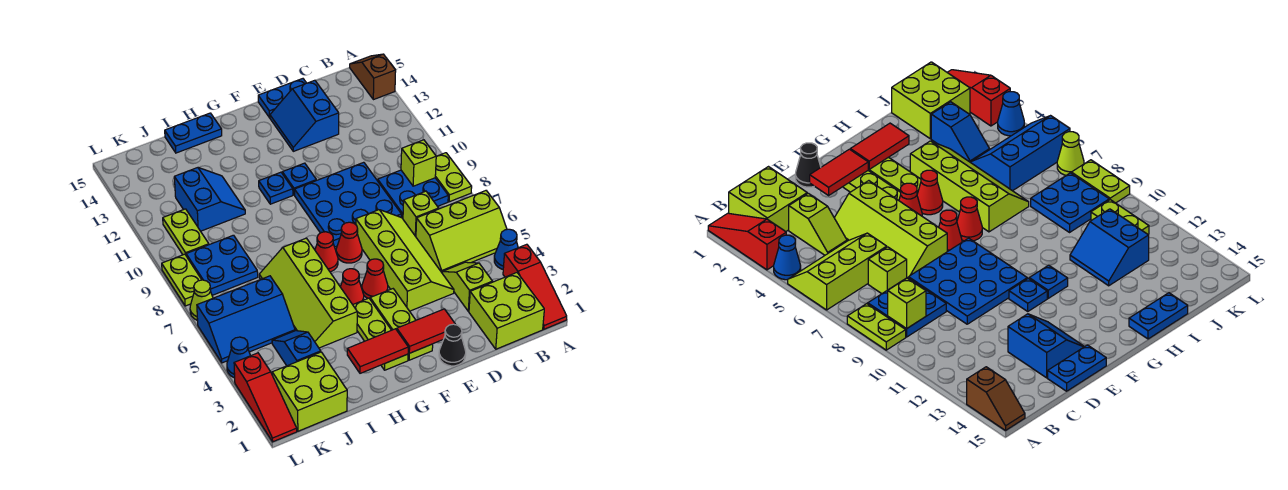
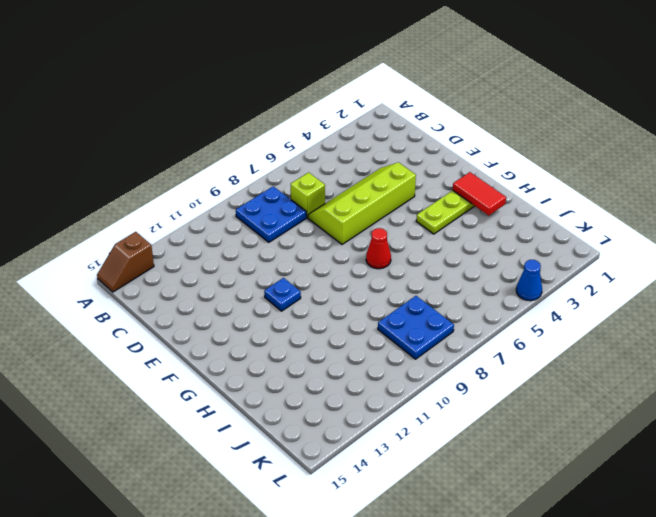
none -> red slope A1:A3 level 1 top 3
none -> blue cone A4 level 1
none -> lime slope A5:C6 level 1 top 6
none -> lime plate A8:A9 level 1

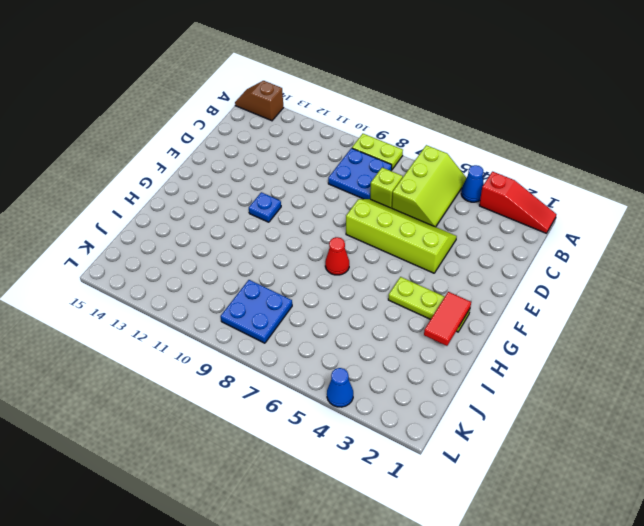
none -> lime brick B1:C2 level 1
none -> lime slope C3:C4 level 1 top 3
none -> blue plate D8:F10 level 1
none -> blue slope D13:E14 level 1 top D

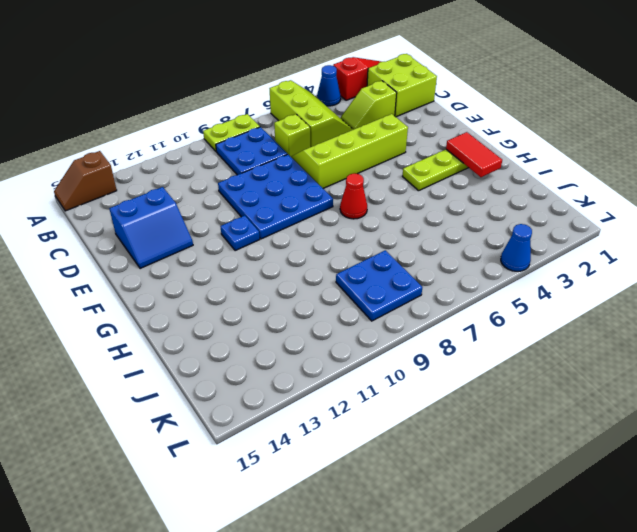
none -> blue plate D15:E15 level 1
none -> black cone E1 level 1
none -> lime plate F2:F4 level 1
none -> red cone F5 level 1

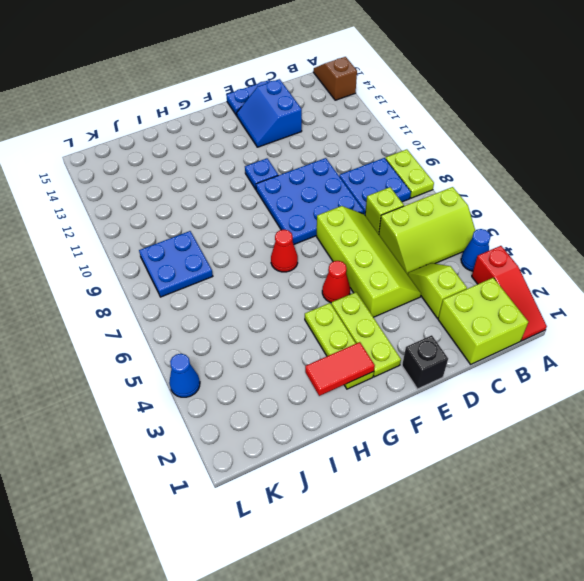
black brick E1 level 1 -> black cone E1 level 1
none -> red cone F7 level 1
none -> red cone G5 level 1
none -> blue plate G11 level 1
none -> lime slope H4:I7 level 1 top H

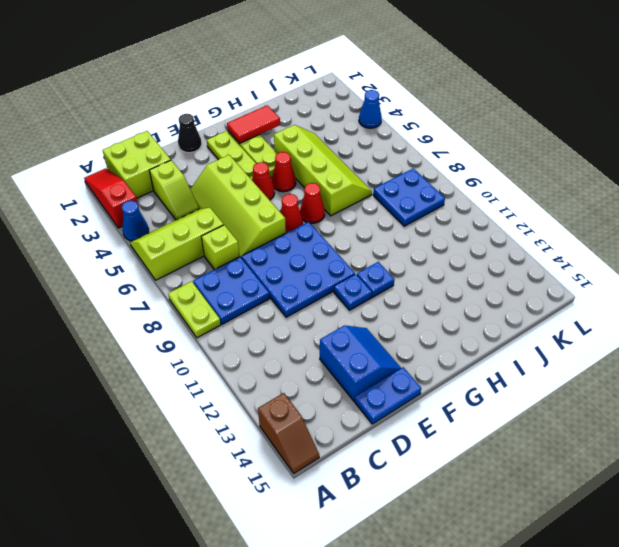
none -> blue plate H15:I15 level 1
none -> blue slope I11:J12 level 1 top J
none -> lime brick J1:K2 level 1
none -> blue slope J3:J4 level 1 top 3

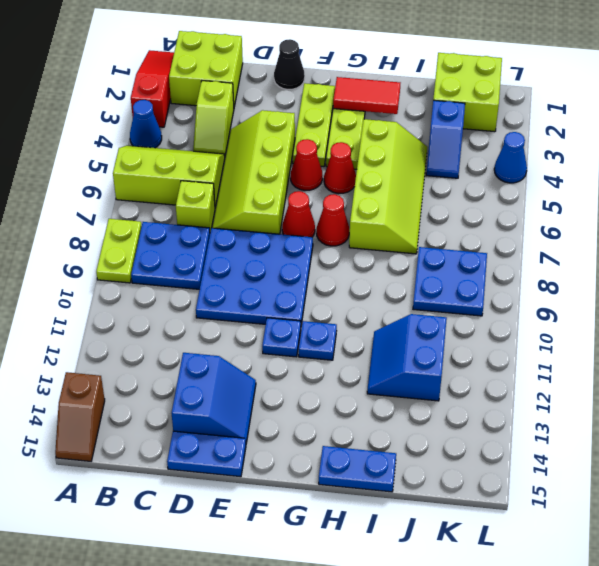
none -> blue slope J5:L6 level 1 top 6
none -> lime plate K10:K11 level 1
none -> red slope L1:L3 level 1 top 3
none -> lime cone L7 level 1

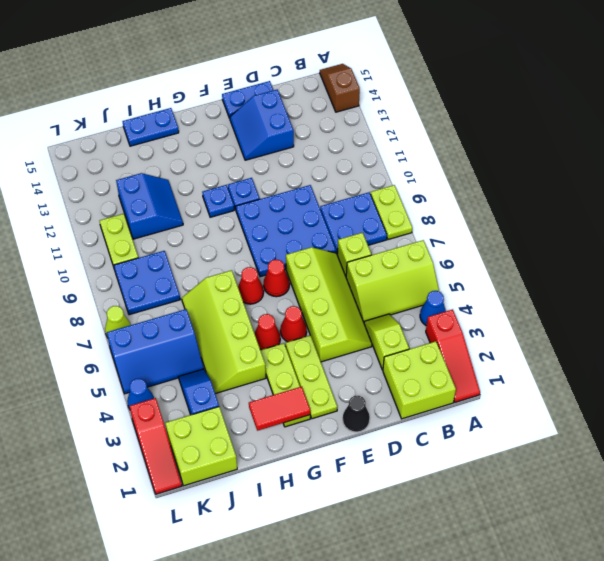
none -> lime plate L8:L9 level 1
none -> lime brick B9 level 2
none -> red tile E2:F2 level 2

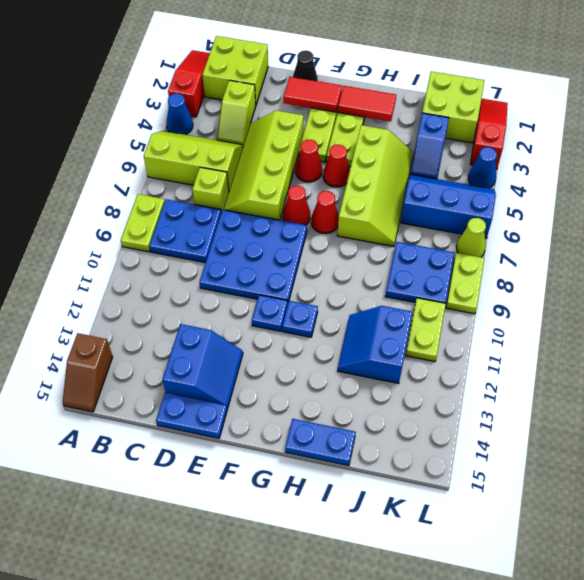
none -> lime brick B9 level 2

